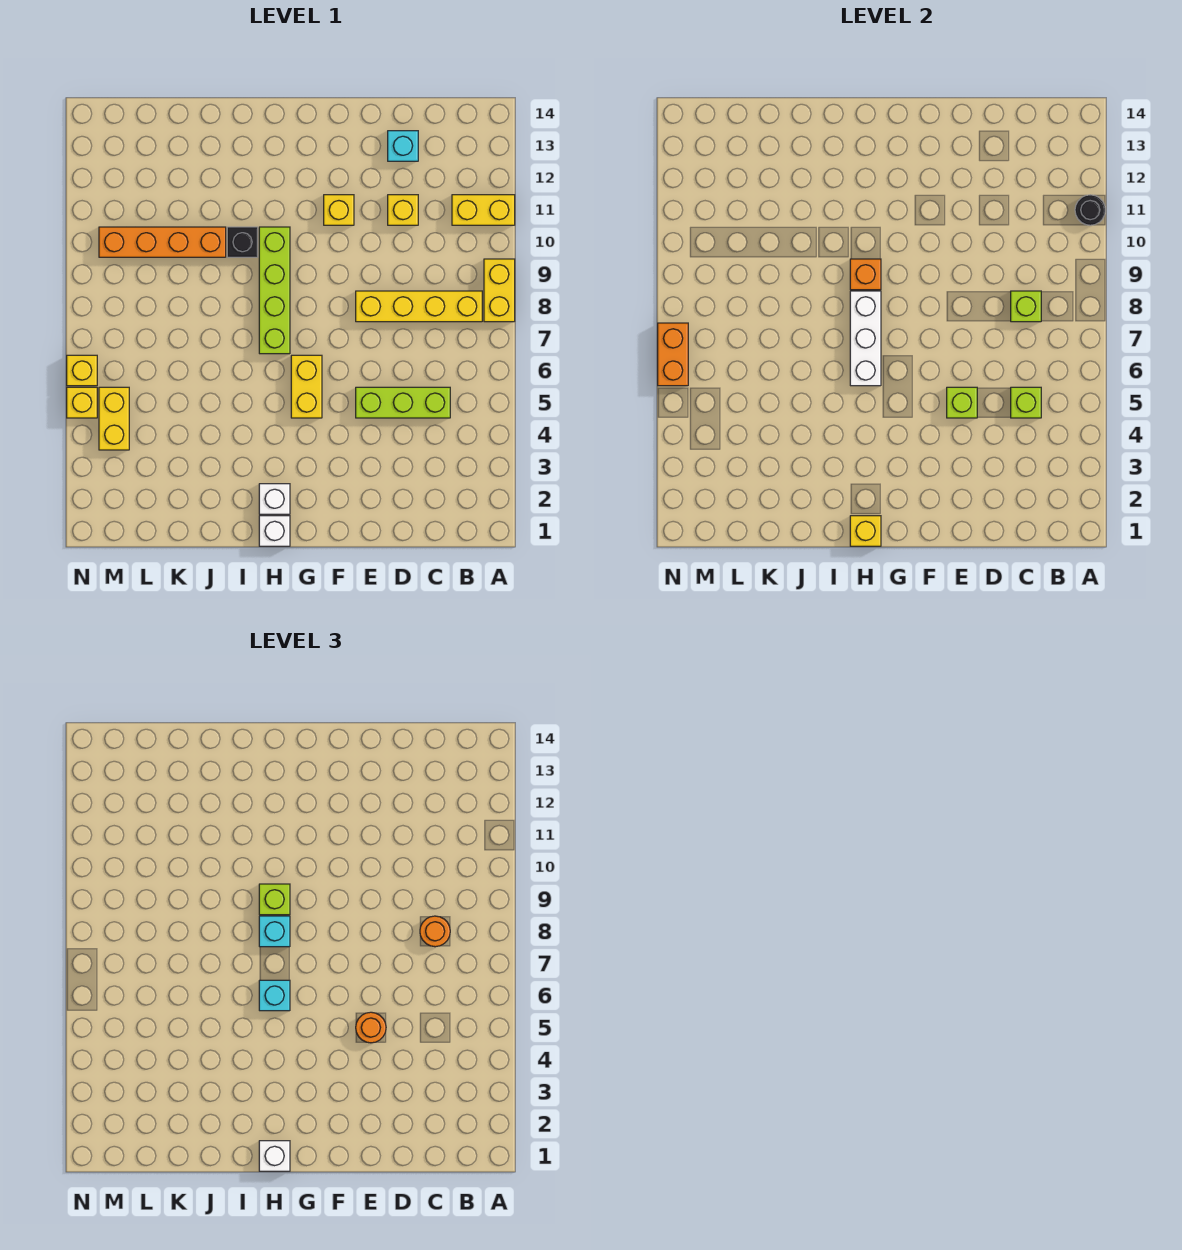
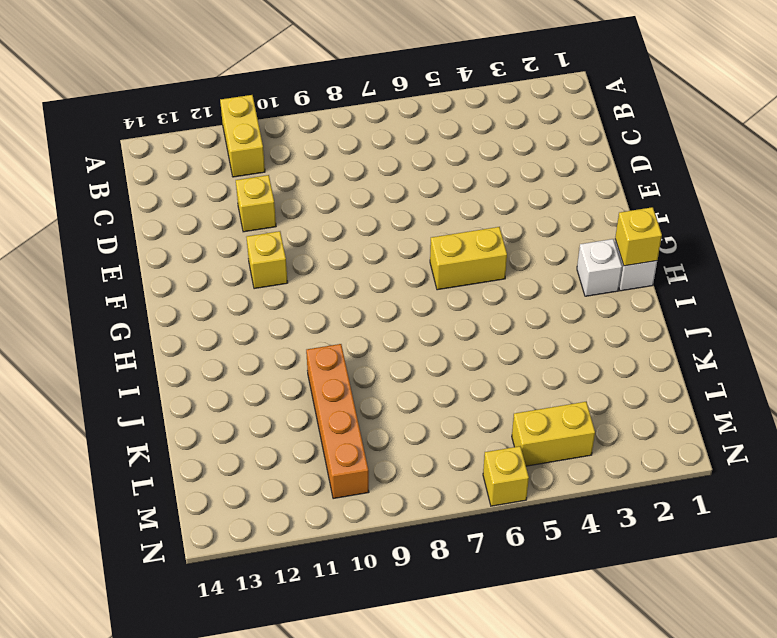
none -> yellow brick A8:A9 level 1
none -> yellow brick B8:E8 level 1
none -> lime brick C5:E5 level 1
none -> cyan brick D13 level 1

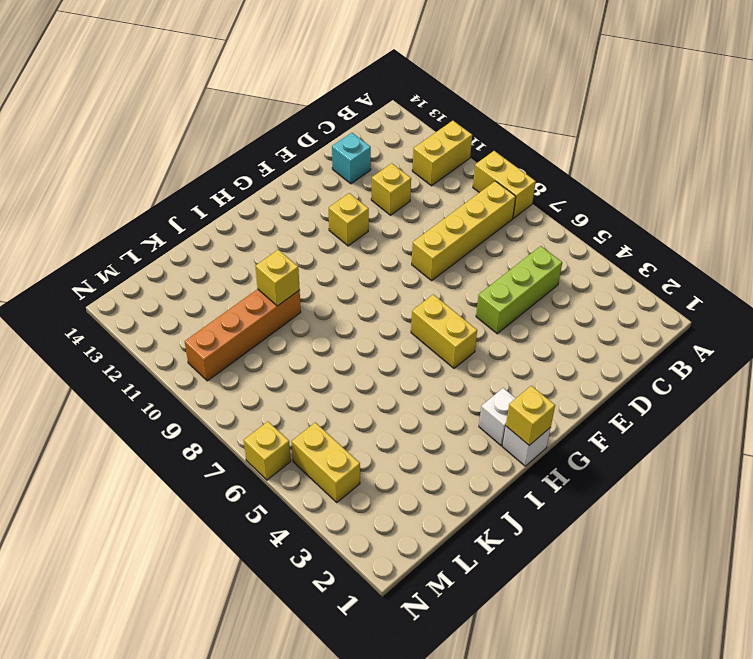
yellow brick J10 level 2 -> yellow brick N5 level 1
none -> lime brick H7:H10 level 1
none -> black brick I10 level 1
none -> black round brick A11 level 2
none -> lime brick C5 level 2

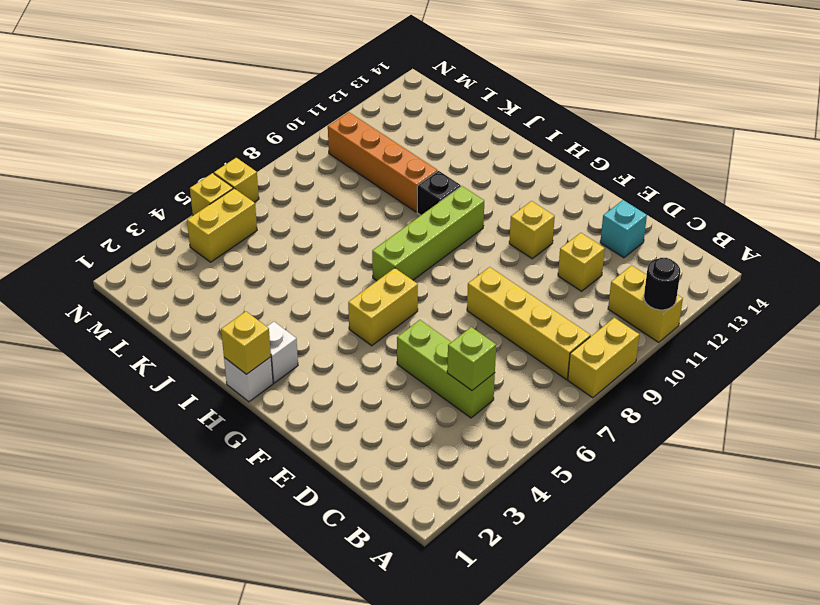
none -> lime brick C8 level 2
none -> lime brick E5 level 2
none -> white brick H6:H8 level 2
none -> orange brick H9 level 2

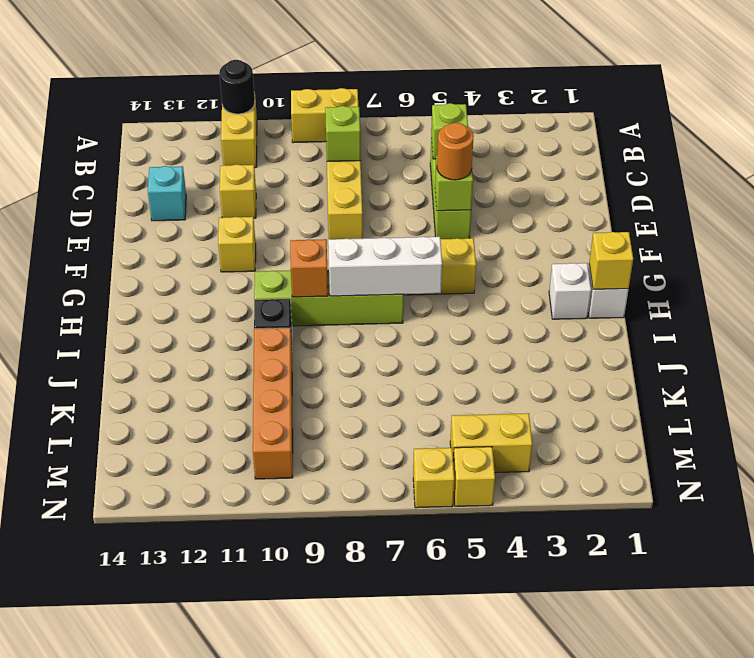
none -> orange brick N6:N7 level 2
none -> orange round brick C8 level 3
none -> white brick H1 level 3
none -> cyan brick H6 level 3

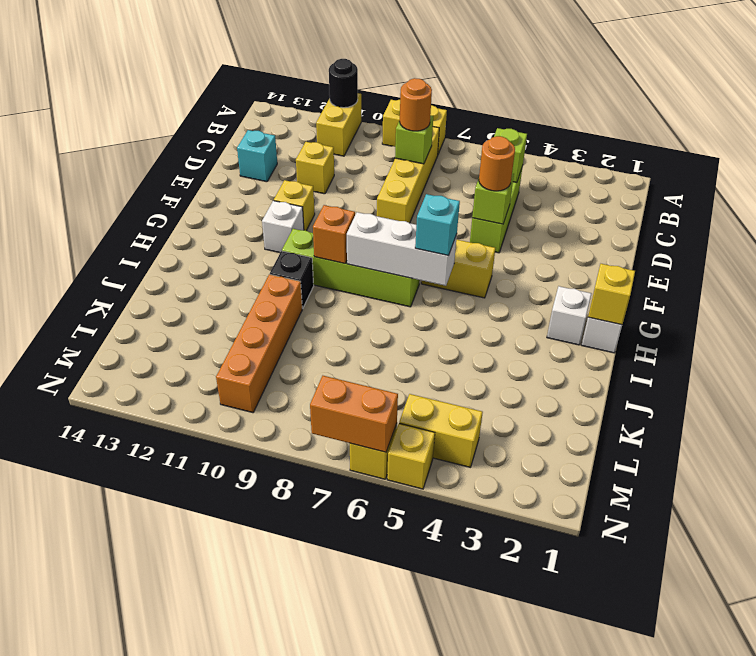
white brick G11 level 1 -> white brick H1 level 3
none -> cyan brick H8 level 3
none -> lime brick H9 level 3

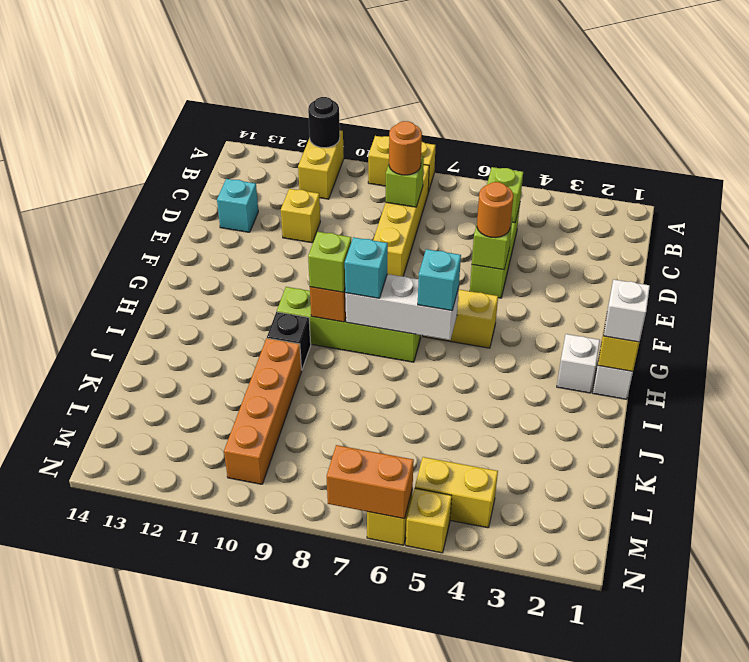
none -> yellow brick F11 level 1

